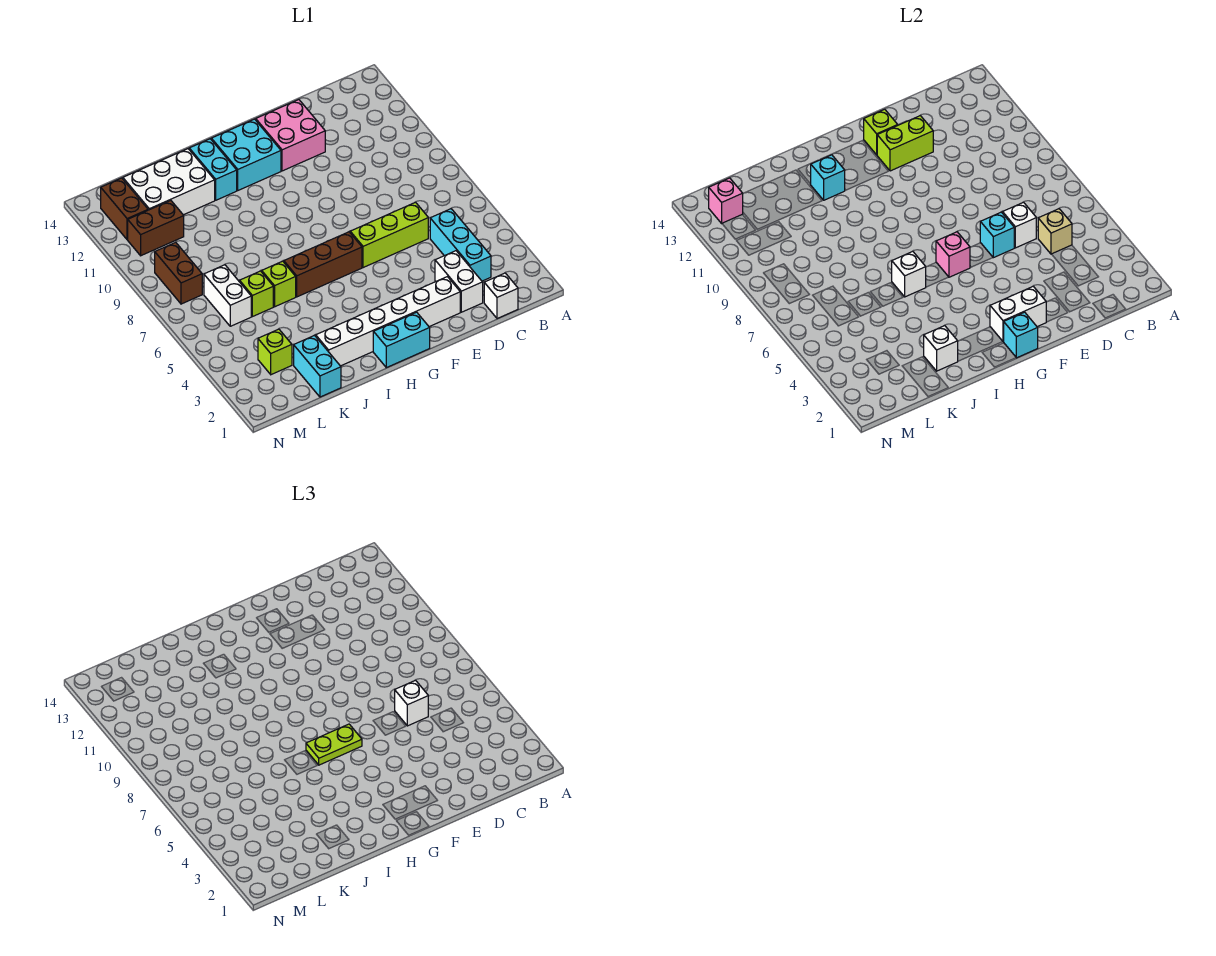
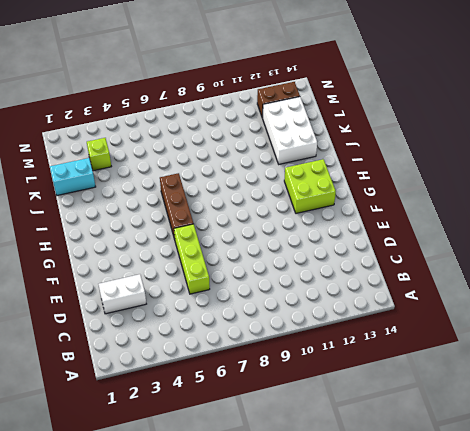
lime brick G12:H13 level 1 -> cyan brick G12:H13 level 1
none -> white brick C1 level 1
none -> cyan brick C3:C5 level 1
none -> white brick E2:J2 level 1
none -> pink brick E12:F13 level 1

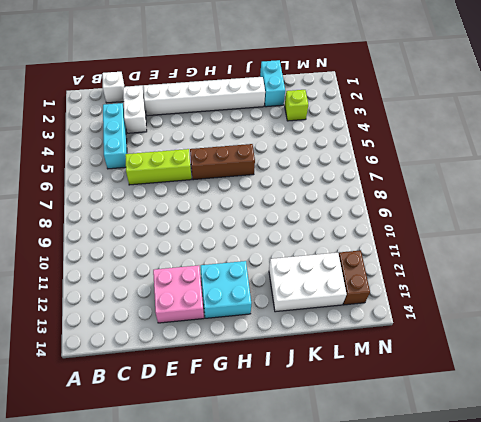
none -> cyan brick G1:H1 level 1
none -> cyan brick I12:I13 level 1
none -> lime brick J6 level 1
none -> lime brick K6 level 1

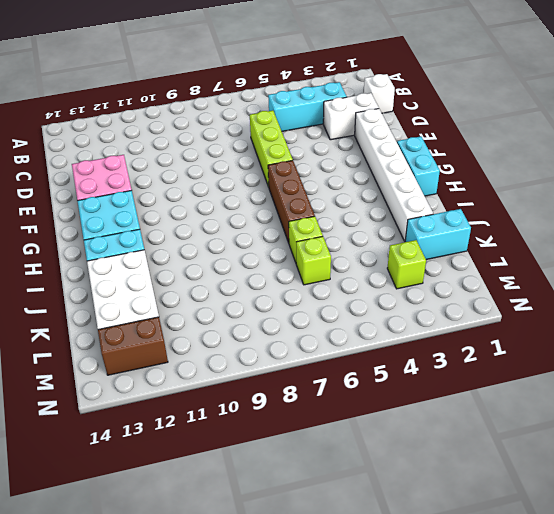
none -> white brick L6:L7 level 1
none -> brown brick L11:M11 level 1
none -> brown brick M8:M9 level 1
none -> tan brick C5 level 2

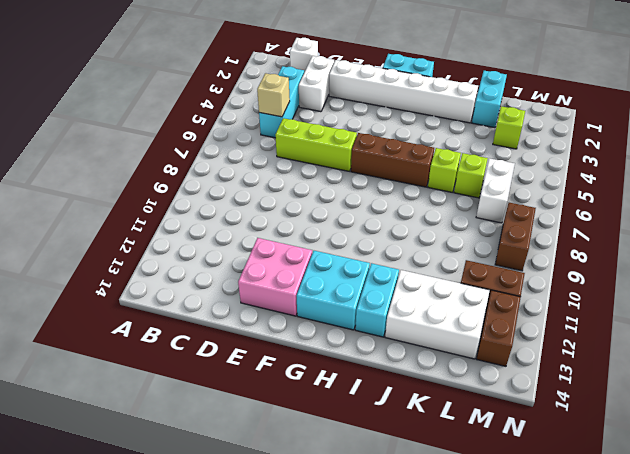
none -> white brick D6 level 2
none -> cyan brick E6 level 2
none -> lime brick E12:F12 level 2
none -> white brick F2:G2 level 2

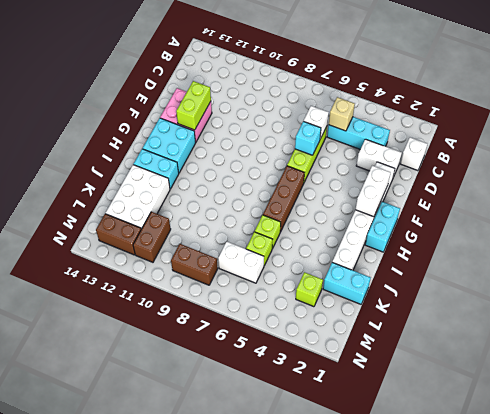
none -> lime brick F13 level 2
none -> cyan brick G1 level 2
none -> pink brick G6 level 2
none -> white brick I6 level 2

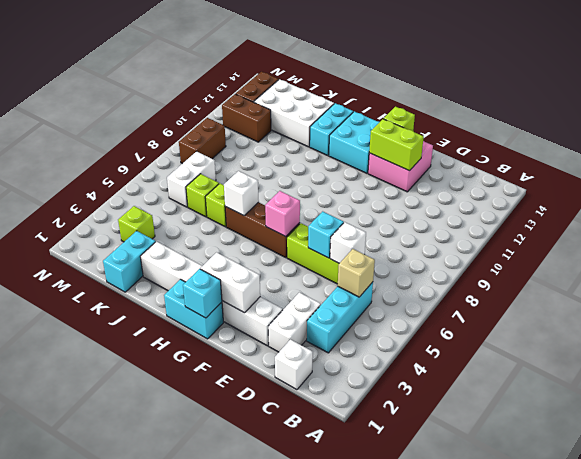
none -> cyan brick I12 level 2
none -> white brick J2 level 2
none -> pink brick M13 level 2
none -> white brick D6 level 3

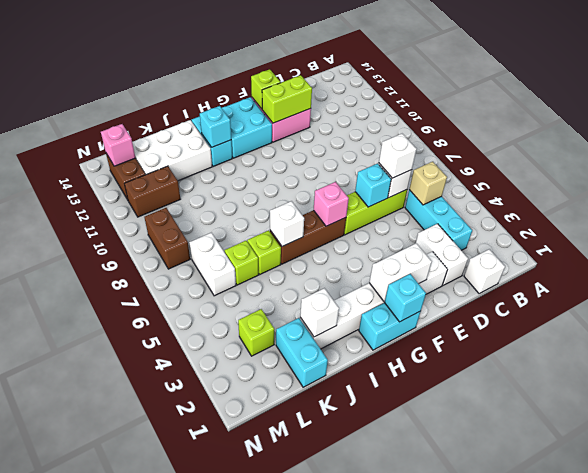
none -> lime plate G6:H6 level 3

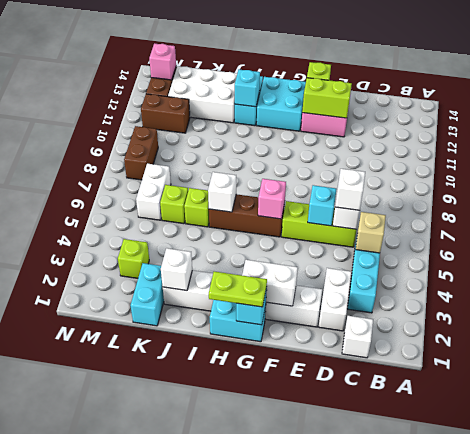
lime plate G1:H1 level 3 -> lime plate G6:H6 level 3

